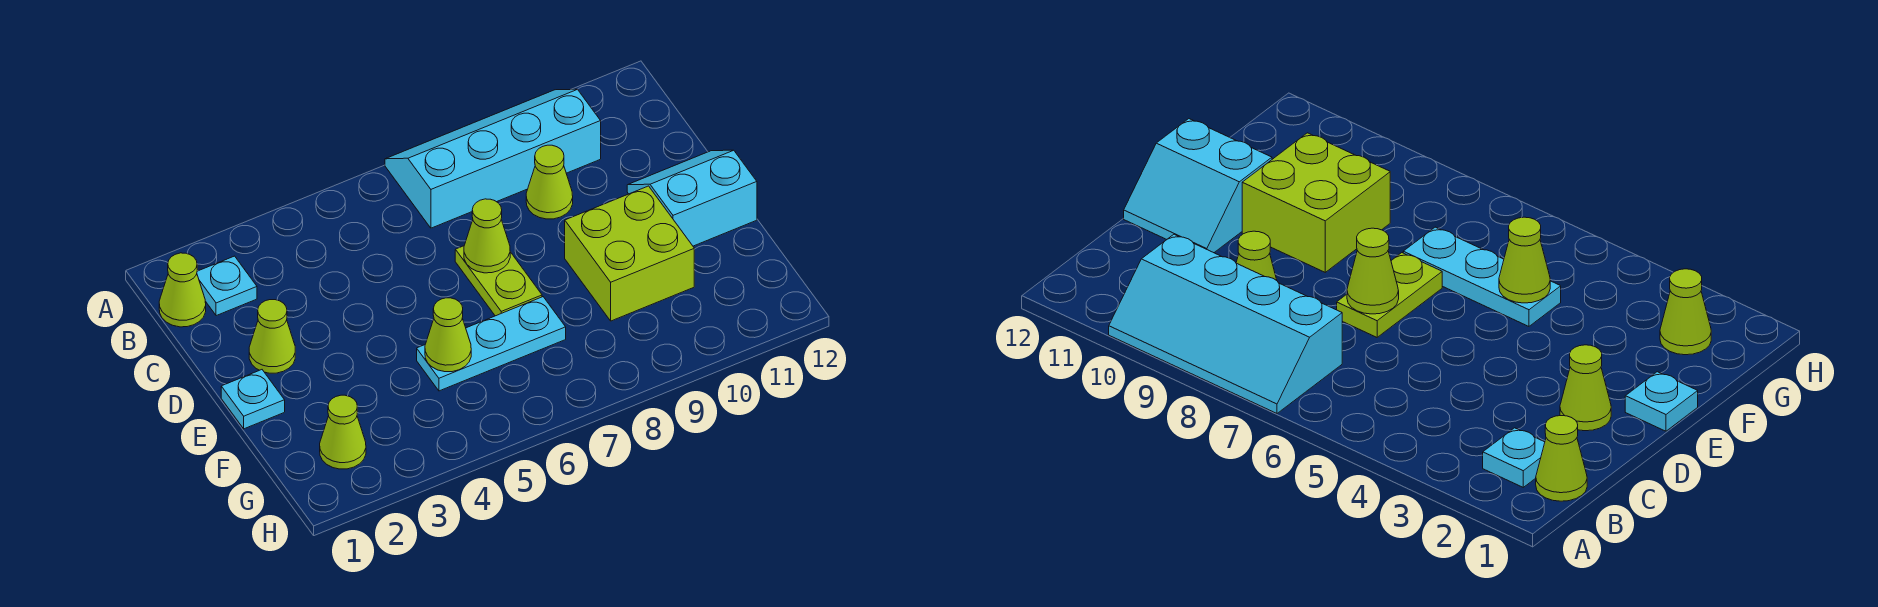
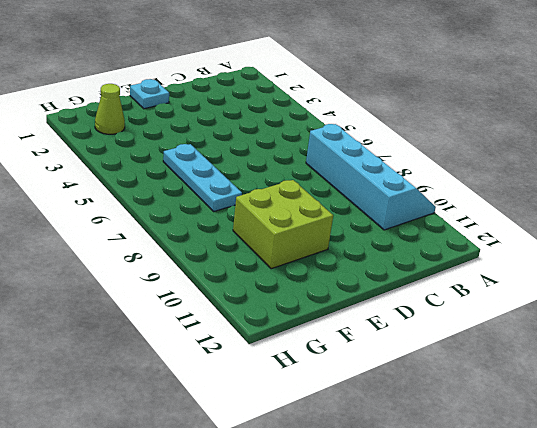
none -> lime cone B1 level 1
none -> cyan plate B2 level 1
none -> lime cone C9 level 1

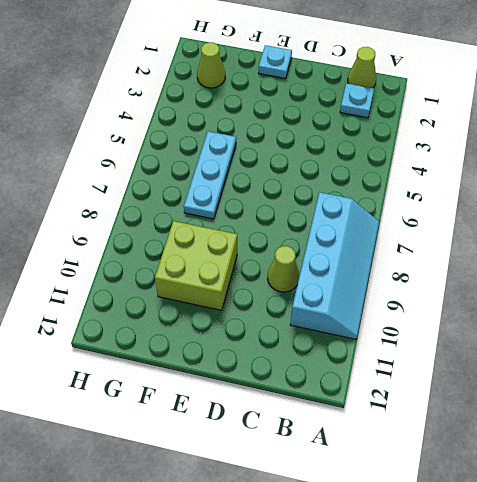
none -> lime cone D2 level 1
none -> lime plate D7:E7 level 1
none -> cyan slope D11:E12 level 1 top E

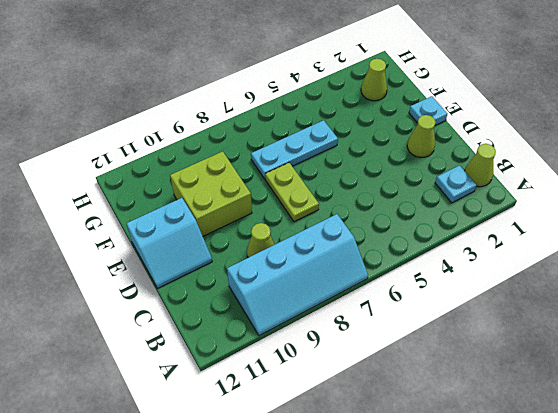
none -> lime cone D7 level 2
none -> lime cone F5 level 2

